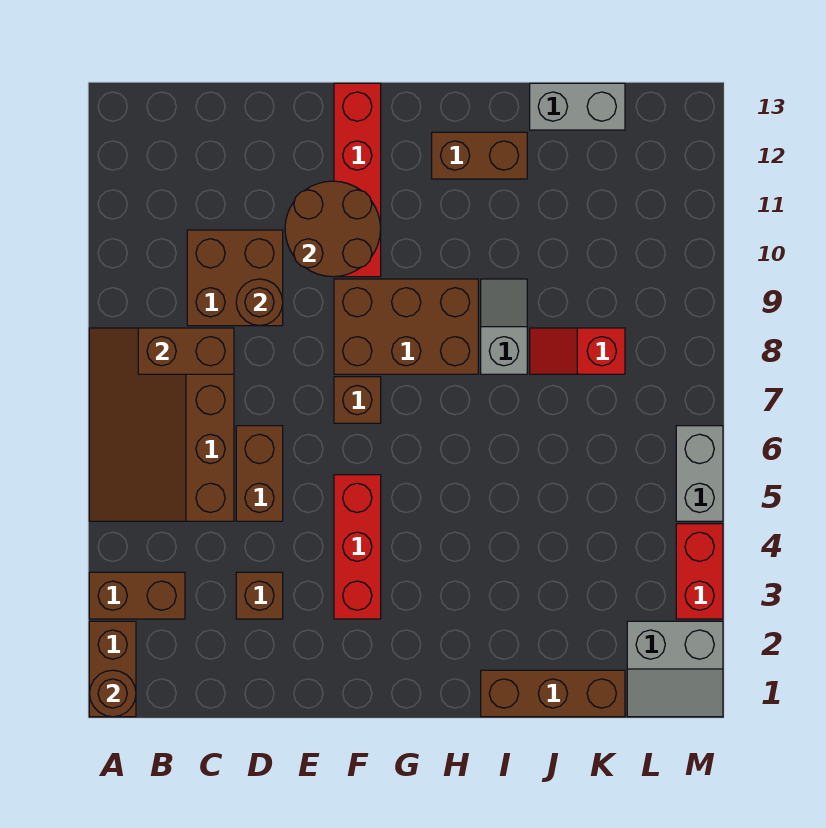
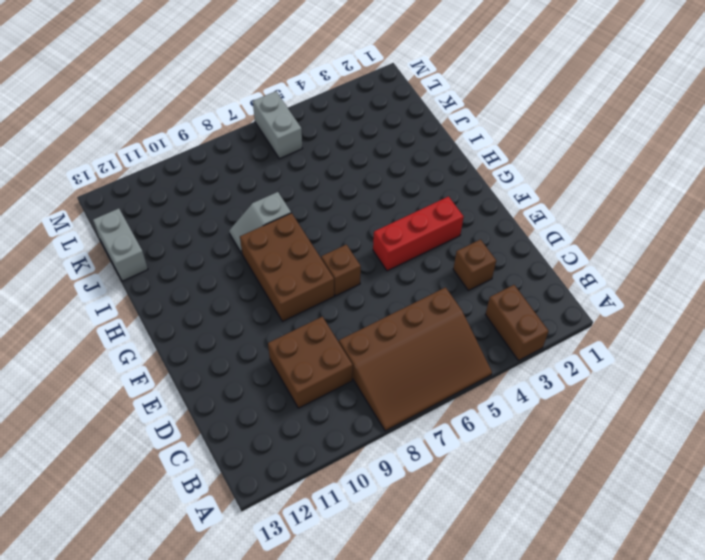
grey brick L6:M6 level 1 -> grey brick M5:M6 level 1
none -> brown brick A1:A2 level 1
none -> brown brick D5:D6 level 1
none -> red brick F10:F13 level 1

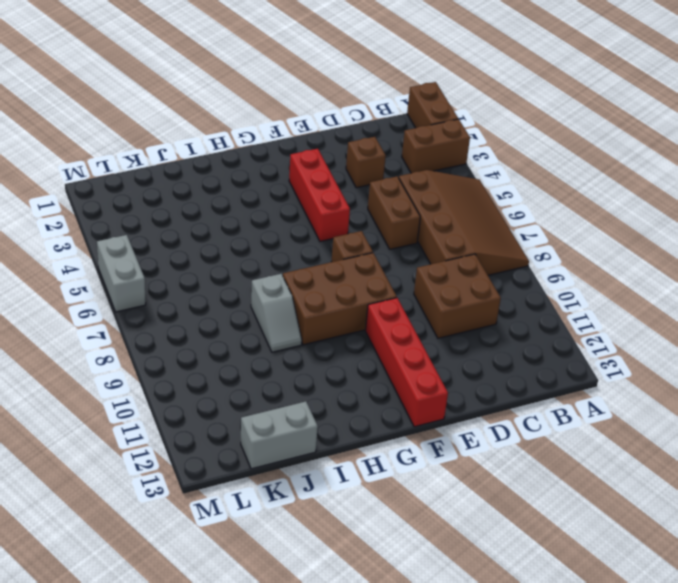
none -> brown brick H12:I12 level 1
none -> brown brick I1:K1 level 1
none -> red slope J8:K8 level 1 top K

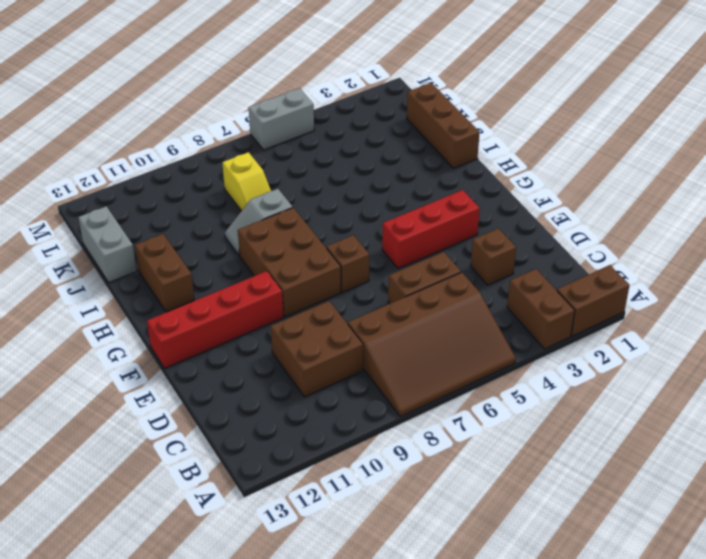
yellow slope J8:K8 level 1 top K -> red slope J8:K8 level 1 top K
none -> grey slope L1:M2 level 1 top 2
none -> red brick M3:M4 level 1
none -> brown round brick A1 level 2

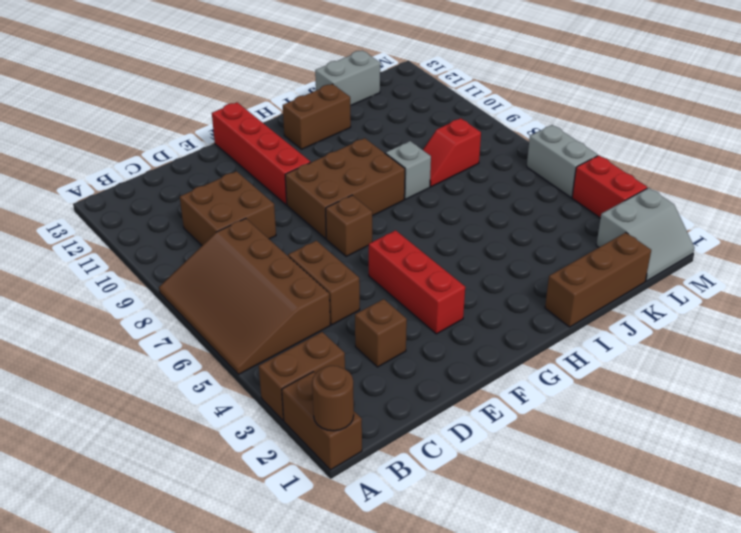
none -> brown brick B8:C8 level 2
none -> brown round brick D9 level 2
none -> brown round brick E10:F11 level 2

